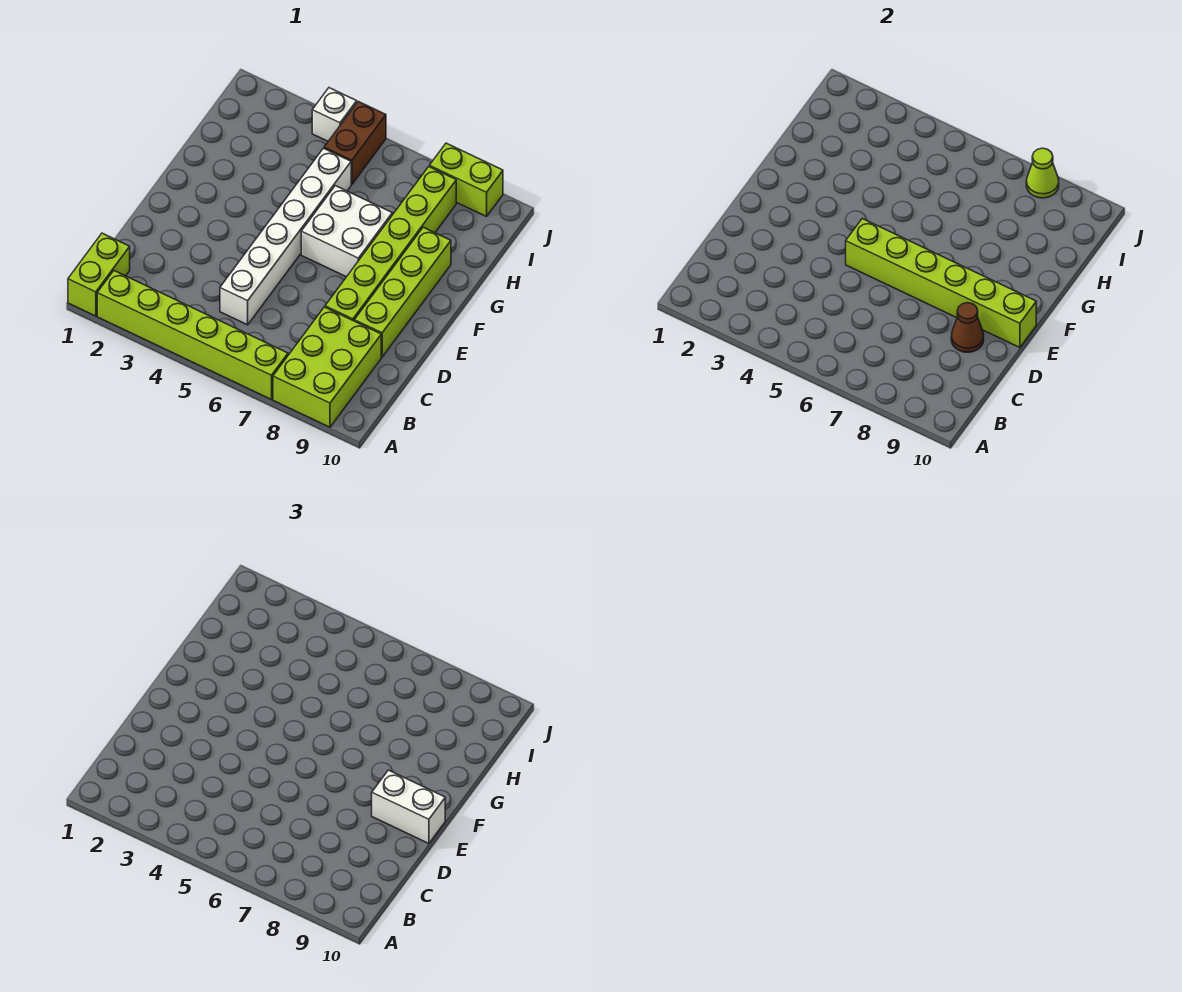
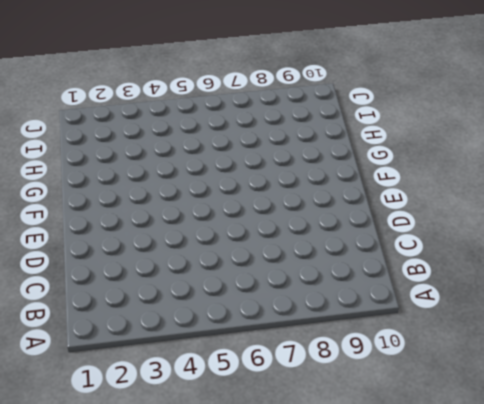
none -> lime brick A1:B1 level 1
none -> lime brick A2:A7 level 1
none -> lime brick A8:C9 level 1

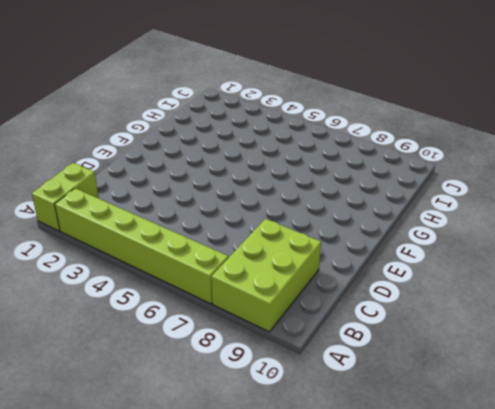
none -> white brick C5:H5 level 1
none -> lime brick D8:I8 level 1
none -> lime brick D9:G9 level 1

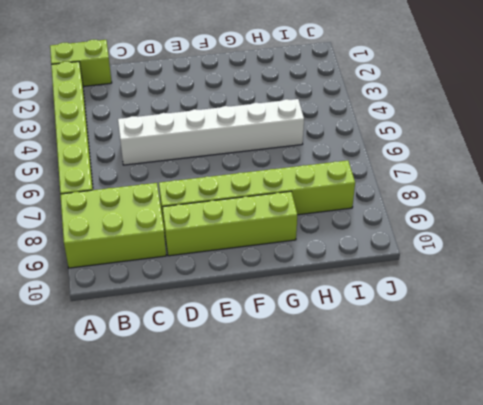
none -> white brick F6:G7 level 1
none -> brown brick I5:J5 level 1
none -> white brick J4 level 1

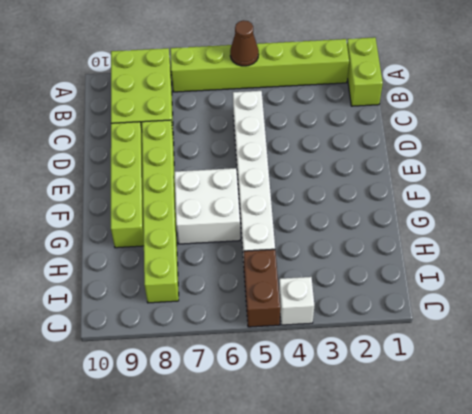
brown cone A5 level 2 -> brown cone D9 level 2
none -> lime brick J8:J9 level 1
none -> lime brick E5:E10 level 2
none -> lime cone J8 level 2

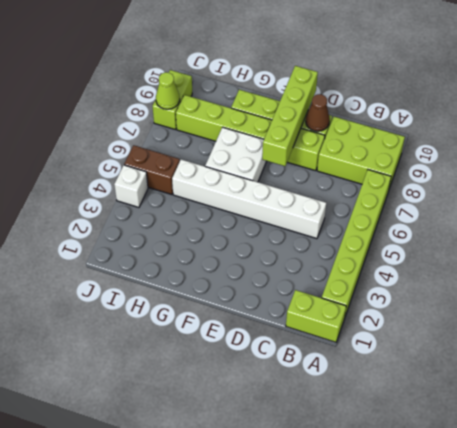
lime brick E7:E10 level 2 -> lime brick E5:E10 level 2
none -> white brick E9:E10 level 3

